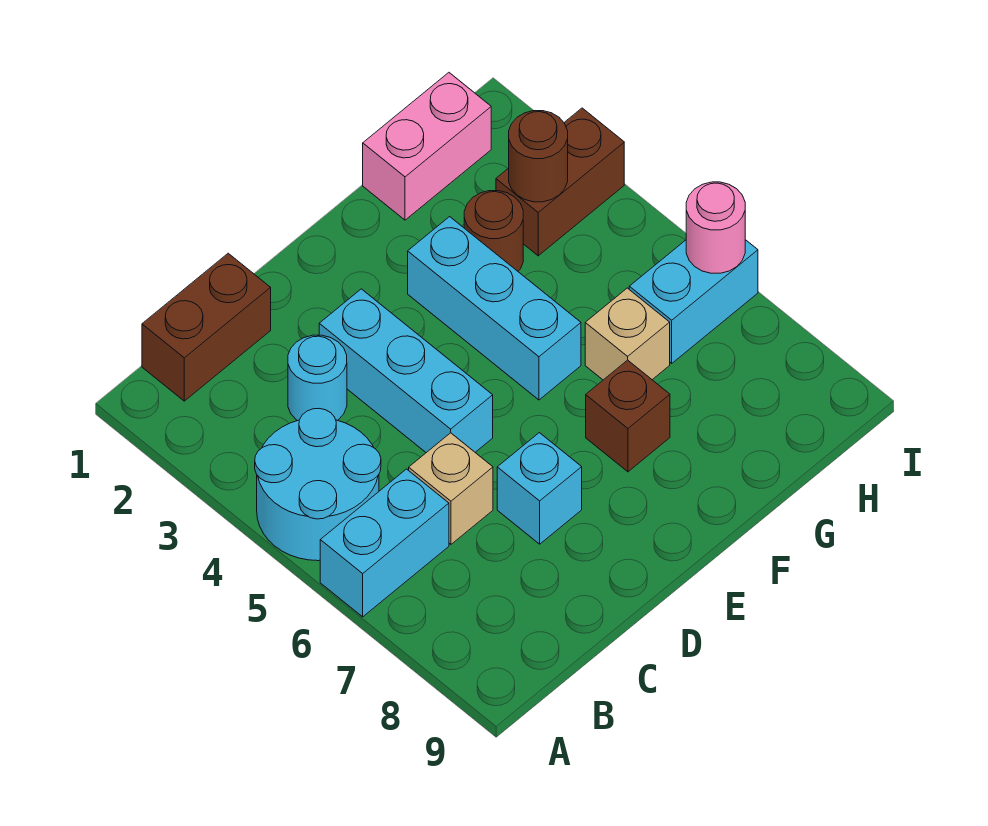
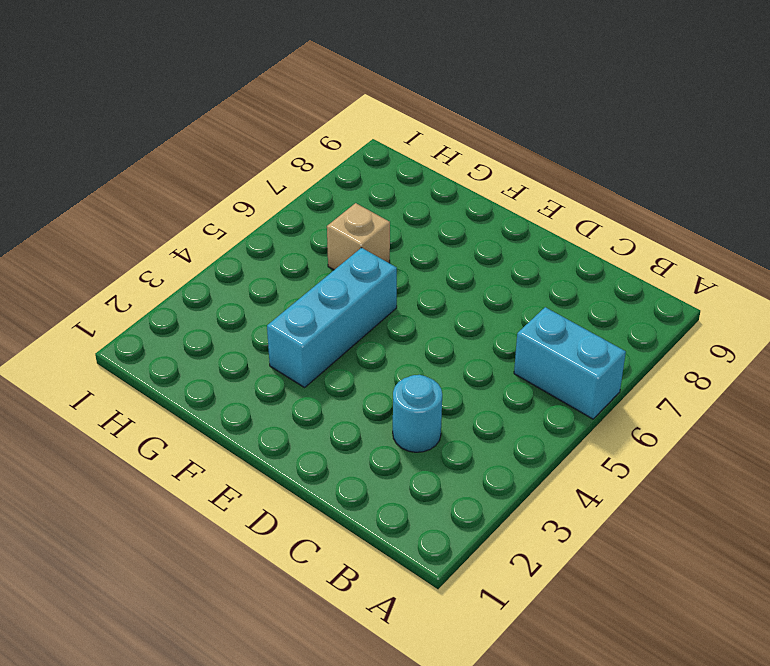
none -> cyan round brick A4:B5 level 1
none -> brown brick B1:C1 level 1
none -> tan brick C6 level 1

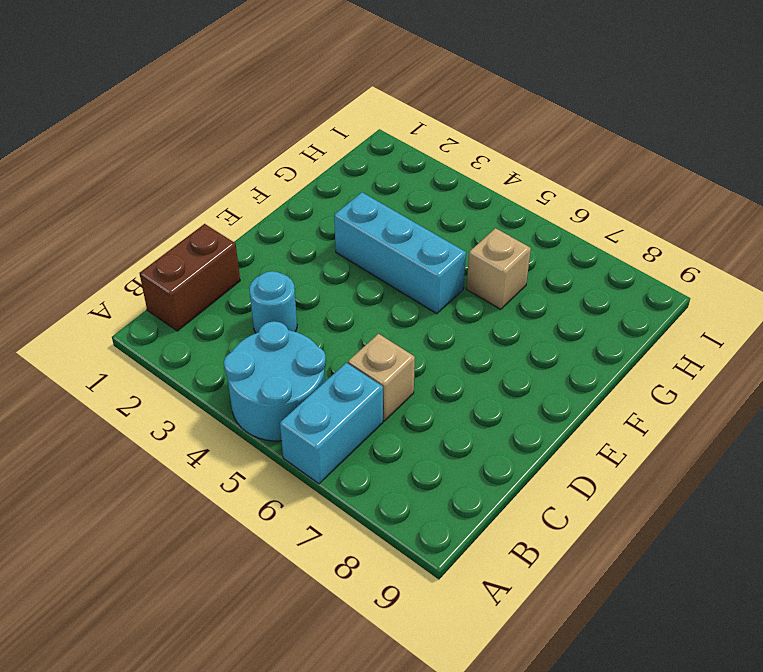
none -> cyan brick D3:D5 level 1
none -> cyan brick D7 level 1
none -> brown brick F7 level 1

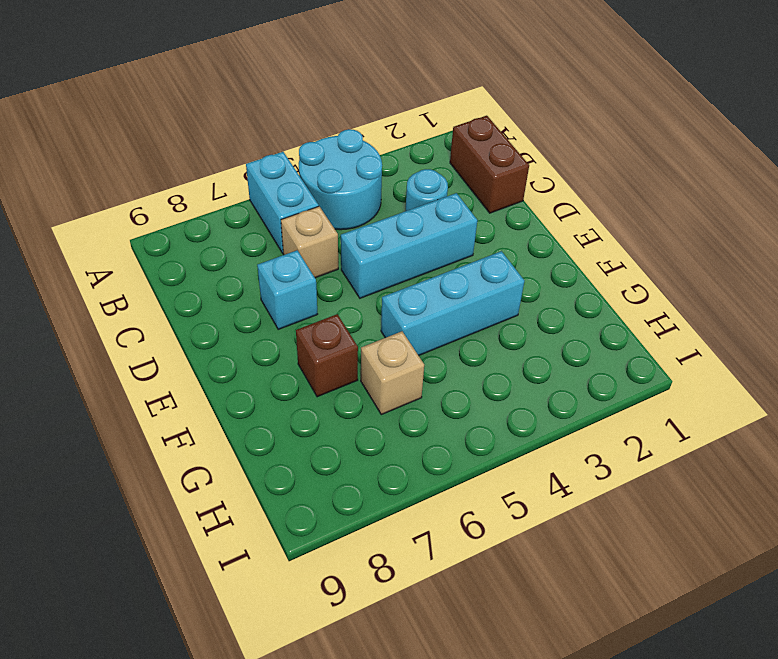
none -> pink brick G1:H1 level 1
none -> brown round brick G3 level 1
none -> brown brick H3:I3 level 1

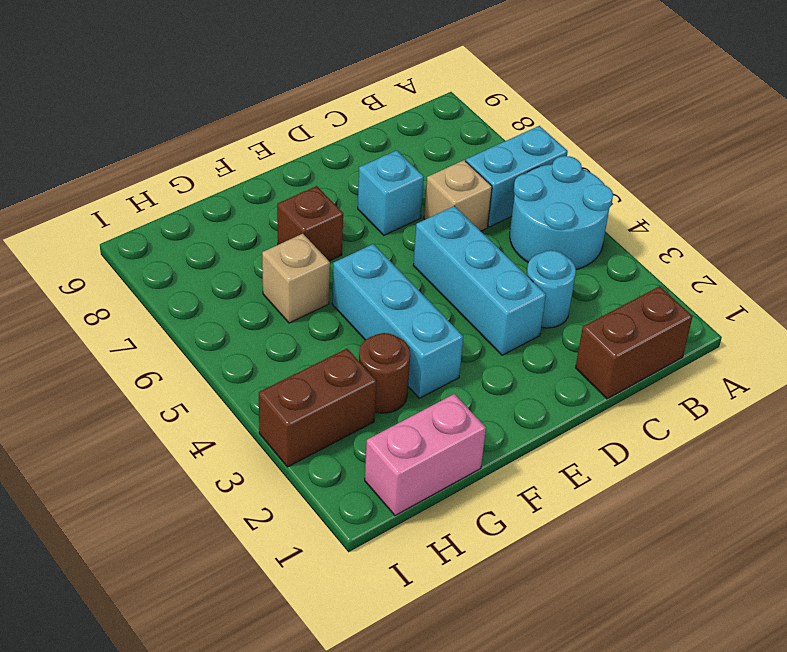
none -> cyan brick H6:I6 level 1
none -> brown round brick H3 level 2
none -> pink round brick I6 level 2

